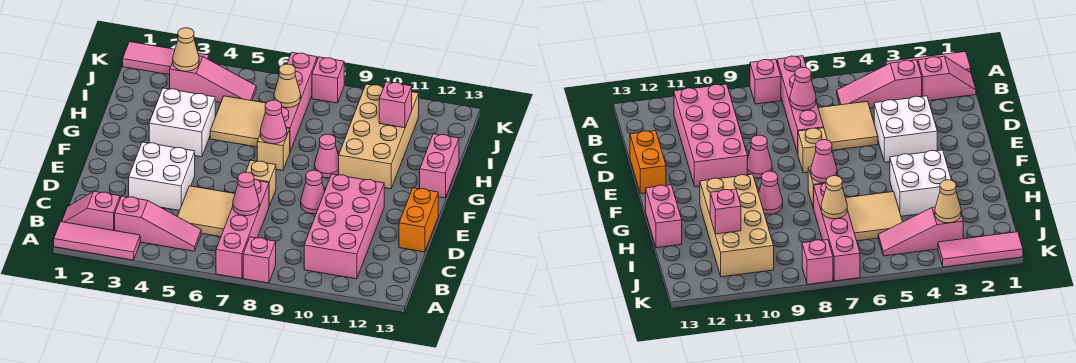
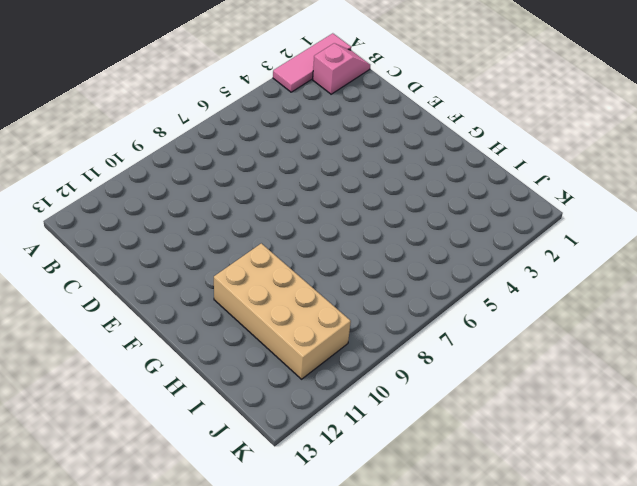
none -> pink brick A7:D7 level 1
none -> pink brick A8 level 1
none -> pink slope B3:B5 level 1 top 3

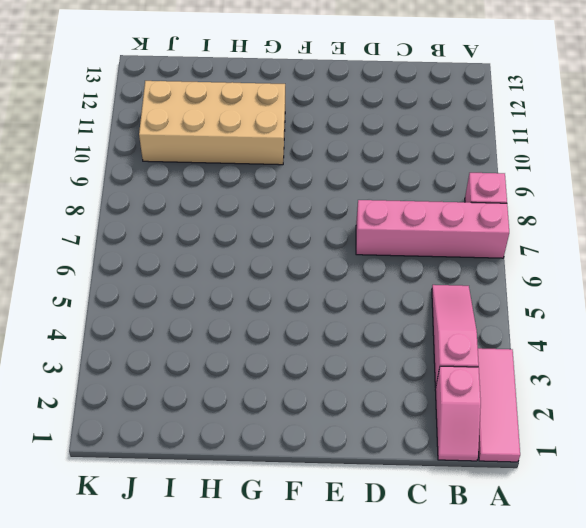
none -> pink brick B10:E11 level 1
none -> tan tile C5:D6 level 1
none -> white brick D3:E4 level 1

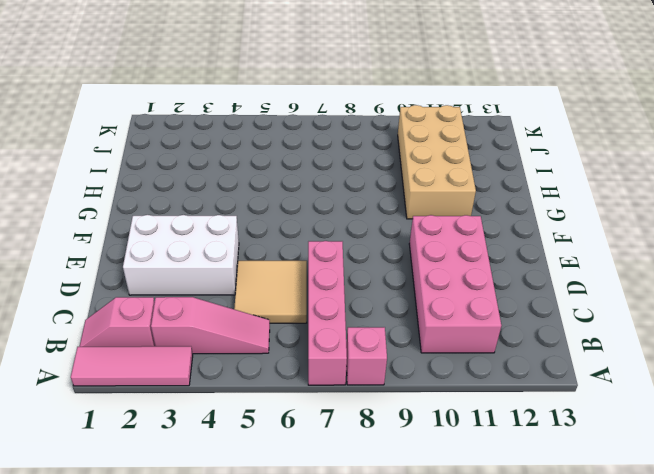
white brick D2:E4 level 1 -> white brick D3:E4 level 1
none -> orange brick D13:E13 level 1
none -> tan brick E7 level 1
none -> pink cone E9 level 1

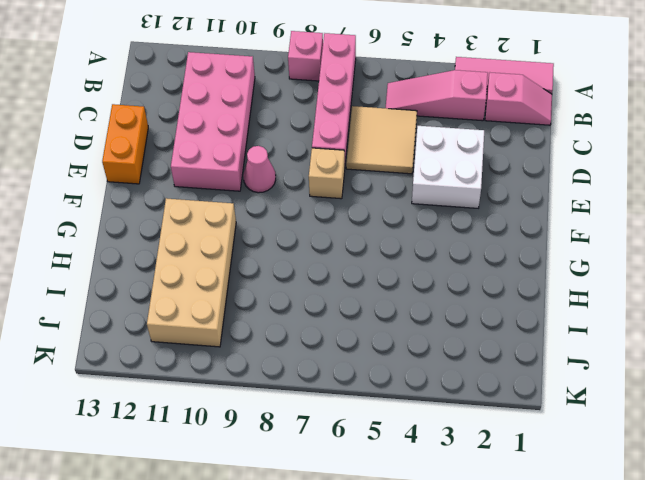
none -> white brick G3:H4 level 1
none -> tan brick G7 level 1
none -> pink cone G9 level 1

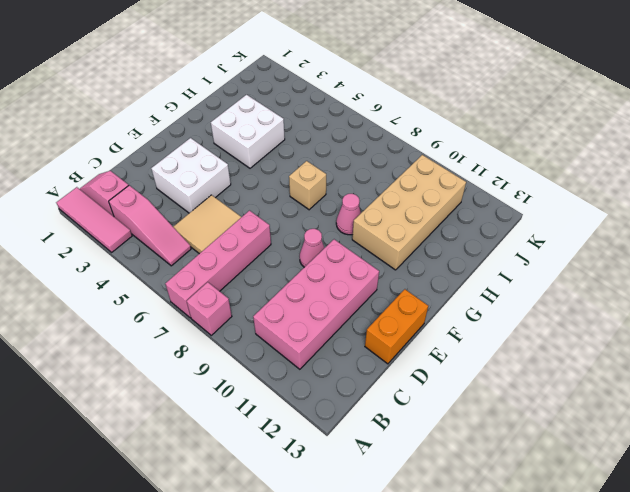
none -> tan brick E7 level 1
none -> pink brick G13:H13 level 1
none -> tan tile H5:I6 level 1

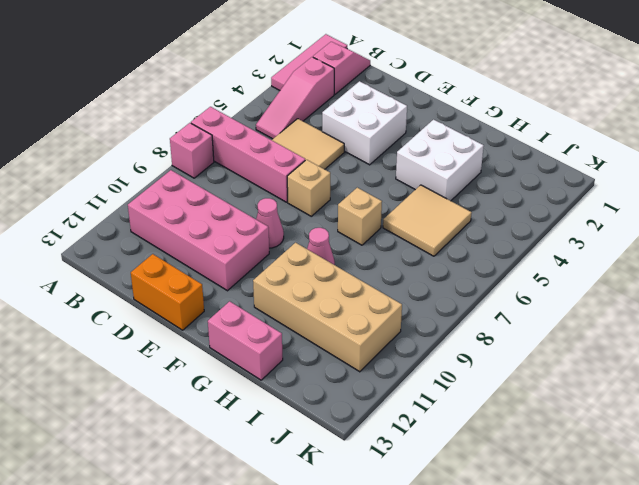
none -> pink brick H7:K7 level 1
none -> pink slope J3:J5 level 1 top 3
none -> pink tile K1:K3 level 1

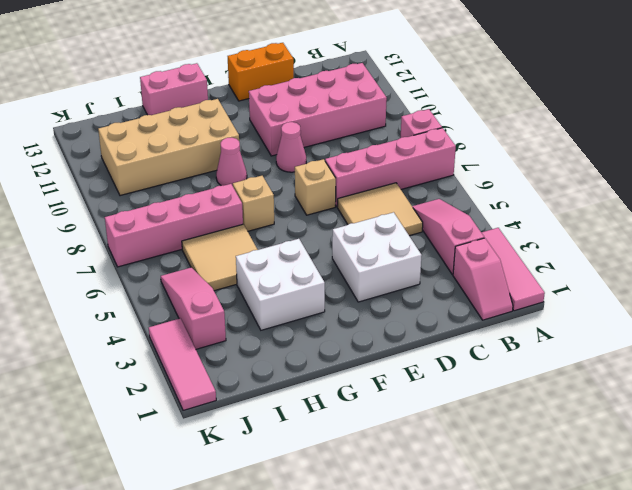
none -> pink brick K8 level 1
none -> pink cone C7 level 2
none -> pink cone G7 level 2

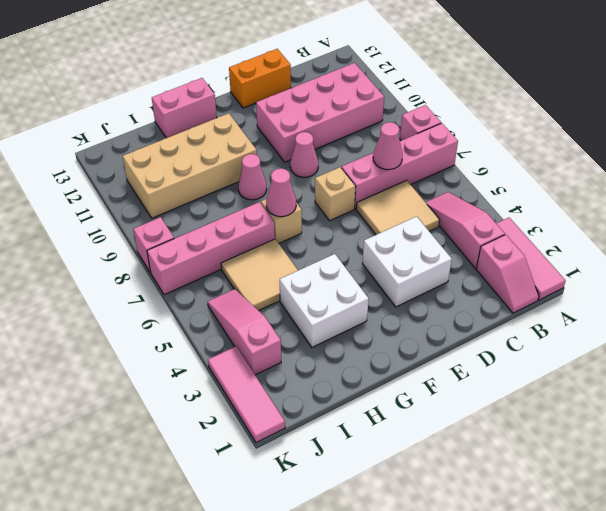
none -> tan cone I7 level 2
none -> pink brick I11 level 2
none -> tan cone J3 level 2

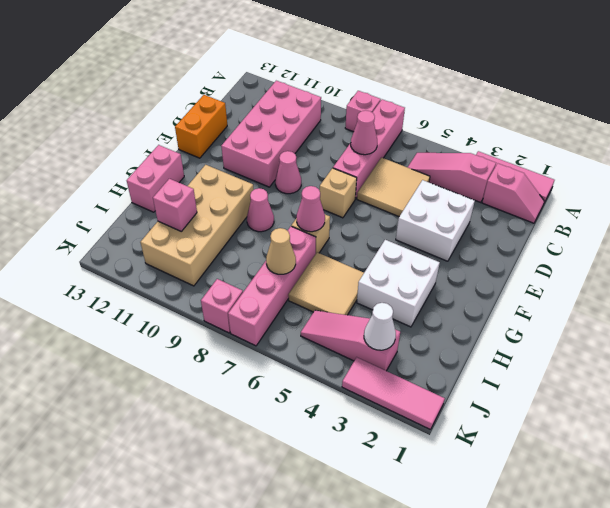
white cone J3 level 2 -> tan cone J3 level 2

